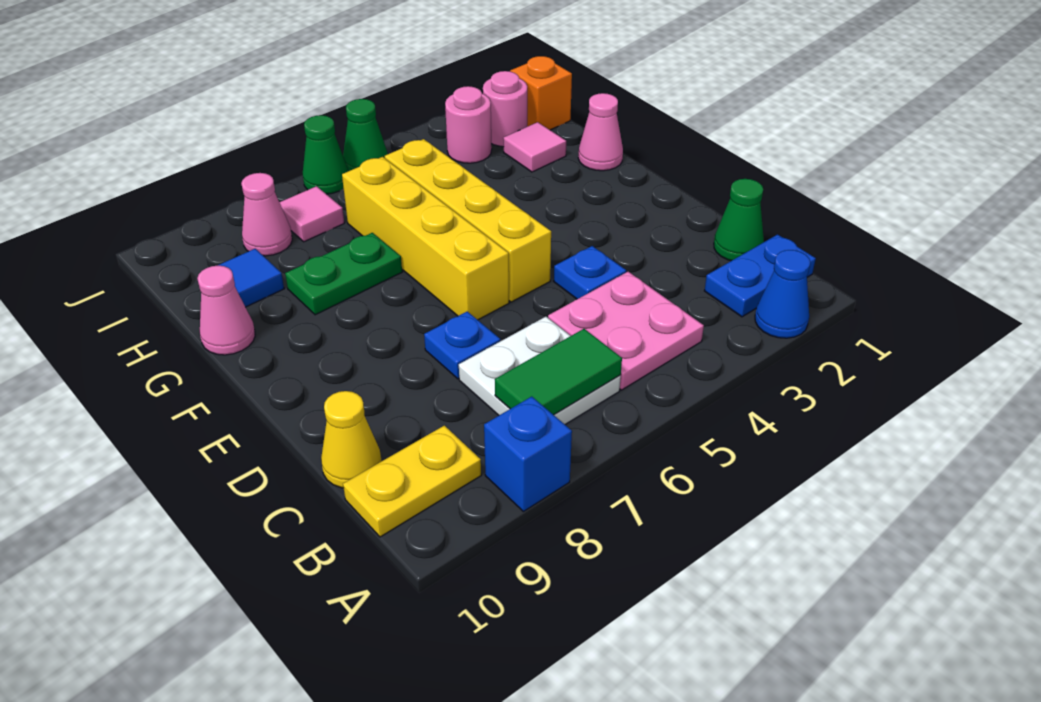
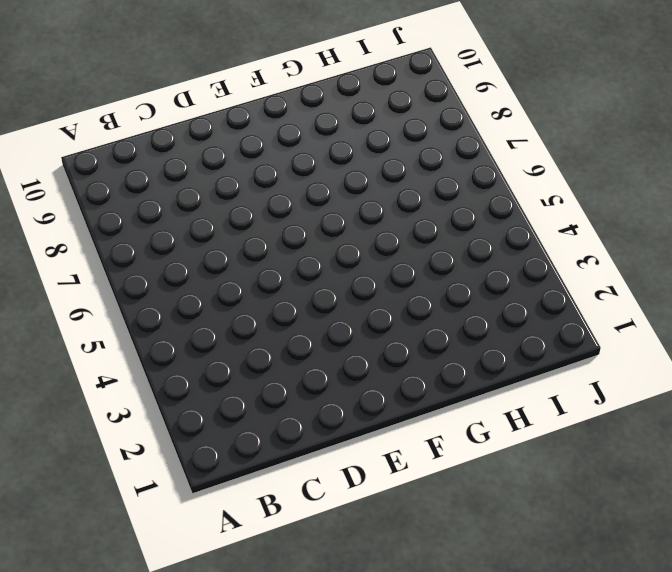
none -> blue cone A2 level 1
none -> blue brick A8 level 1
none -> blue plate B1:B2 level 1

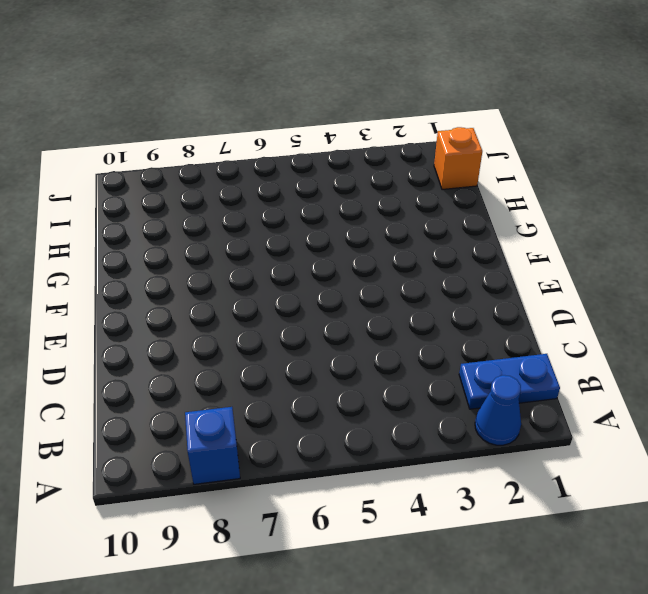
none -> pink plate B4:C5 level 1
none -> white plate B6:C7 level 1
none -> yellow plate B9:B10 level 1

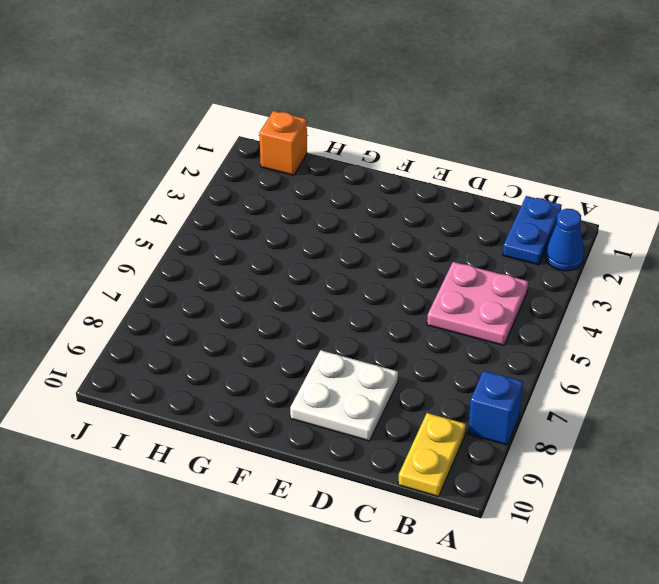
white plate D8:E9 level 1 -> white plate B6:C7 level 1
none -> green cone C1 level 1
none -> yellow cone C10 level 1
none -> blue plate D4 level 1

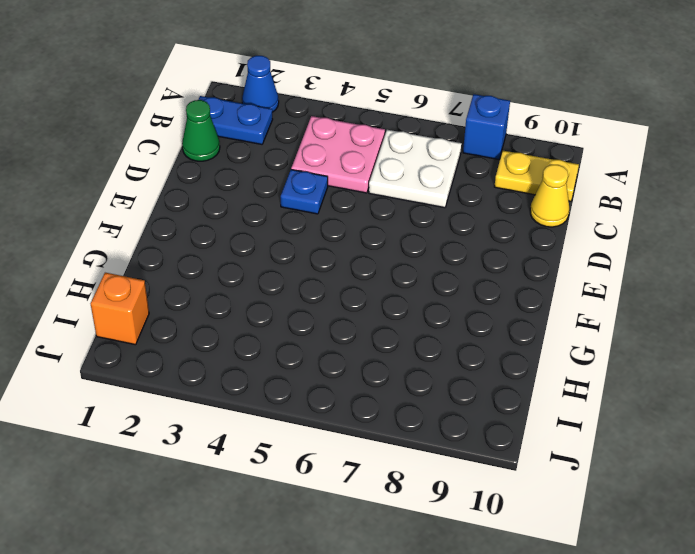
none -> blue plate D7 level 1
none -> yellow brick E5:H5 level 1
none -> yellow brick E6:H6 level 1

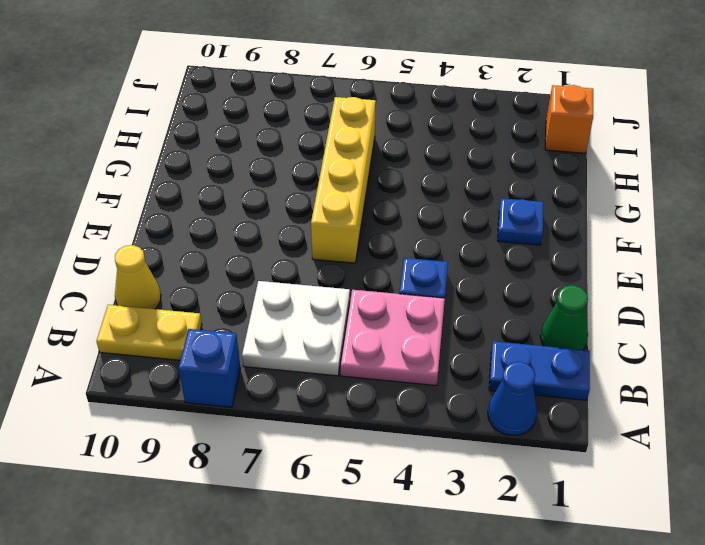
blue plate F2 level 1 -> blue plate D7 level 1
none -> yellow brick E5:H5 level 1
none -> pink cone G1 level 1
none -> green plate G7:G8 level 1

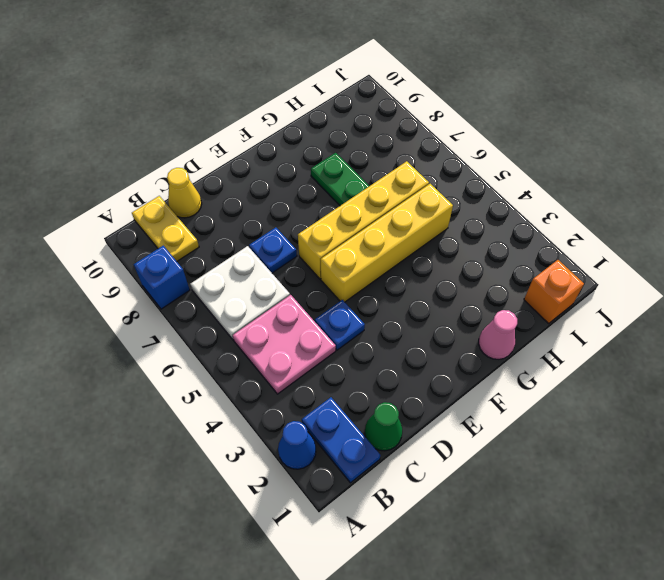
none -> pink cone G10 level 1
none -> pink tile H2 level 1
none -> blue tile H9 level 1

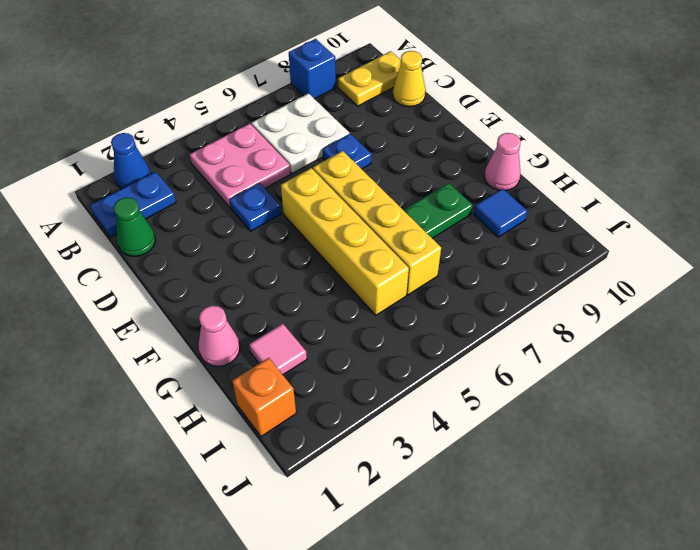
none -> pink round brick I2 level 1
none -> pink round brick I3 level 1
none -> pink tile I7 level 1

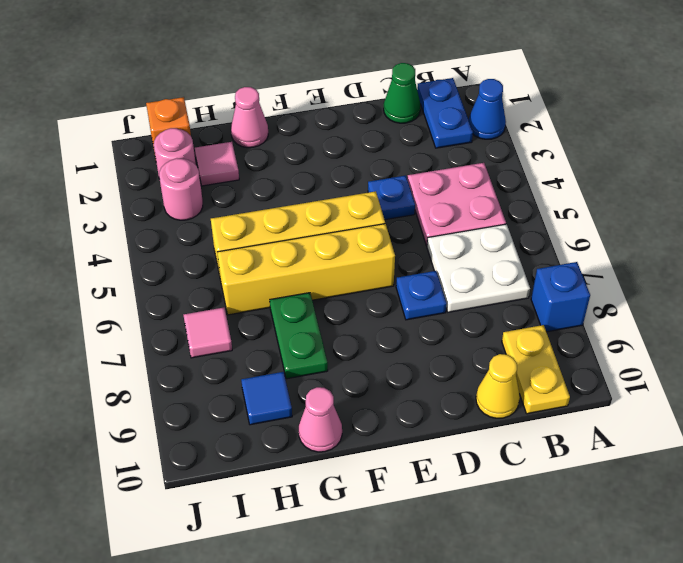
none -> pink cone I8 level 1
none -> green cone J5 level 1
none -> green cone J6 level 1

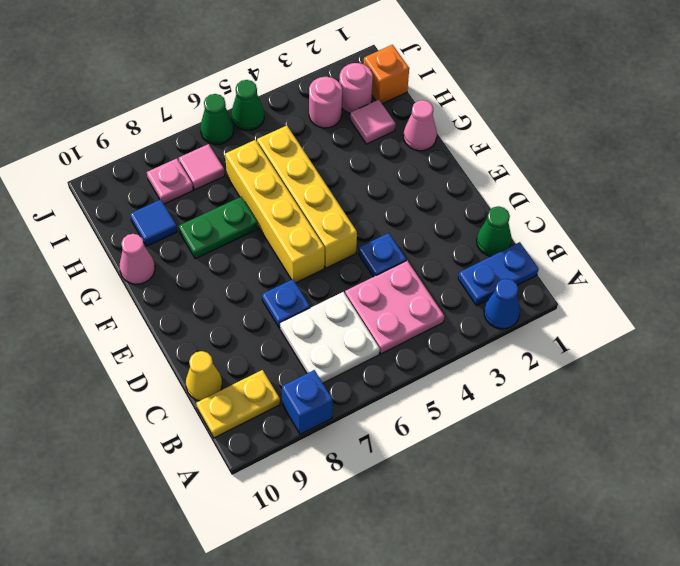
pink plate I8 level 1 -> pink cone I8 level 1
none -> green tile B6:B7 level 2

